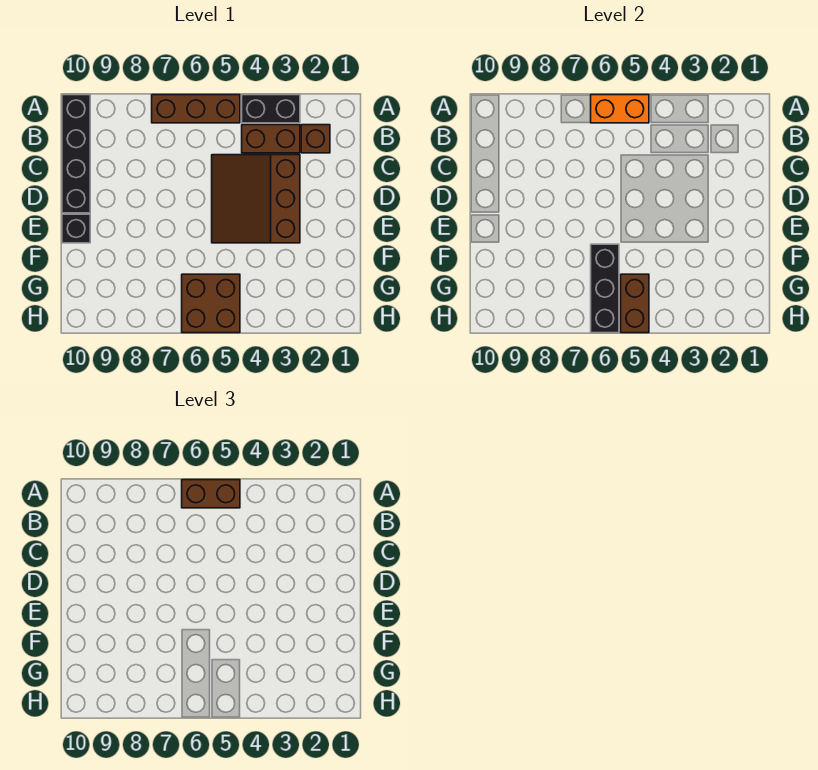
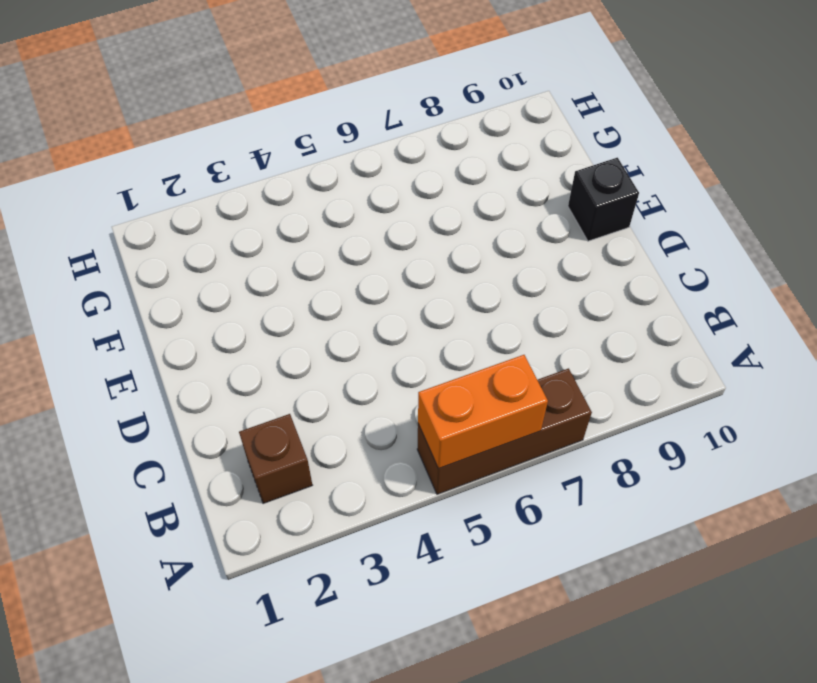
none -> black brick A3:A4 level 1
none -> black brick A10:D10 level 1
none -> brown brick B3:B4 level 1

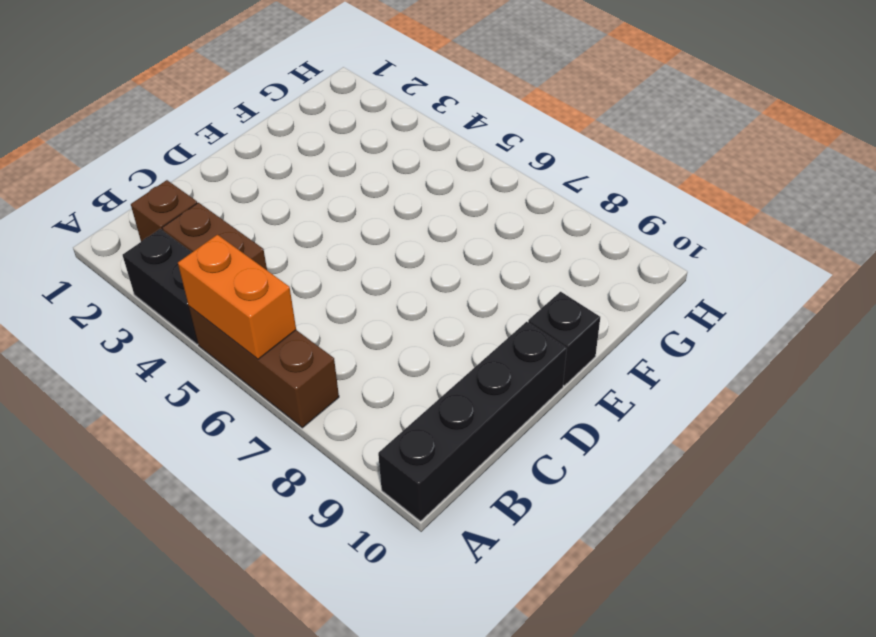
none -> brown slope C3:E5 level 1 top 3
none -> brown brick G5:H6 level 1
none -> black brick F6:H6 level 2

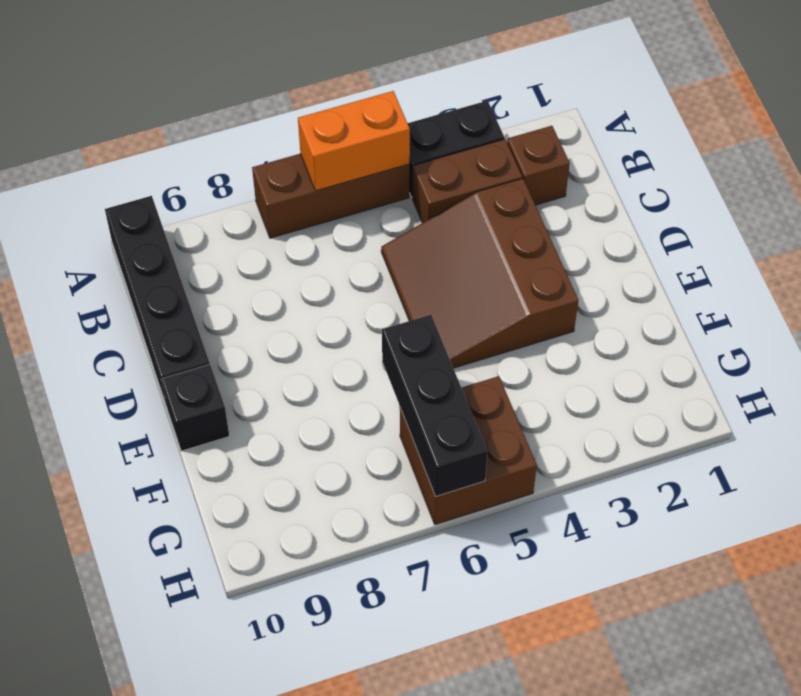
none -> brown brick G5:H5 level 2
none -> brown brick A5:A6 level 3

